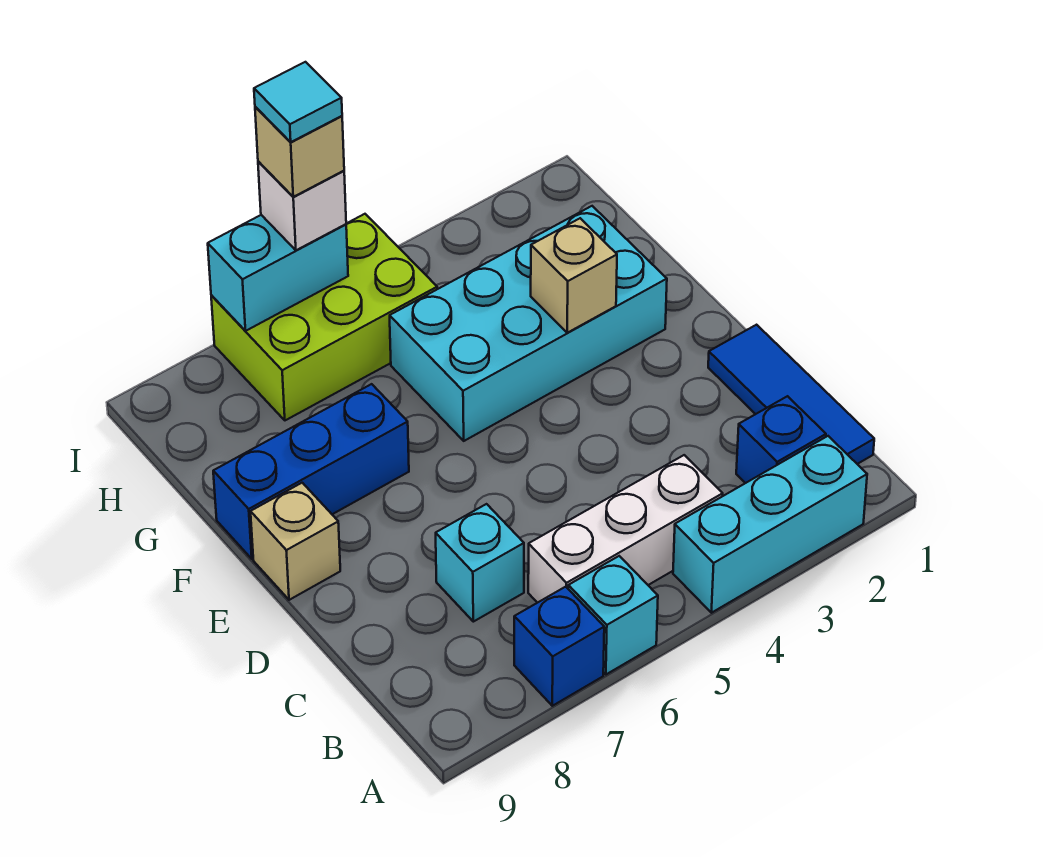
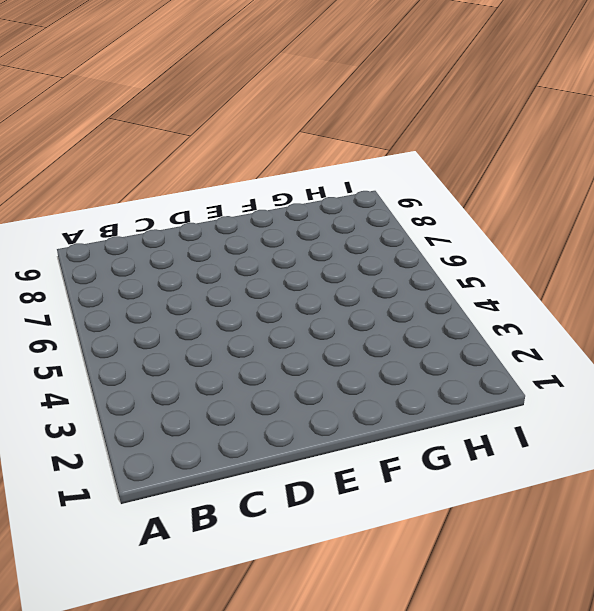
none -> cyan brick A2:A4 level 1
none -> cyan brick A6 level 1
none -> blue brick A7 level 1

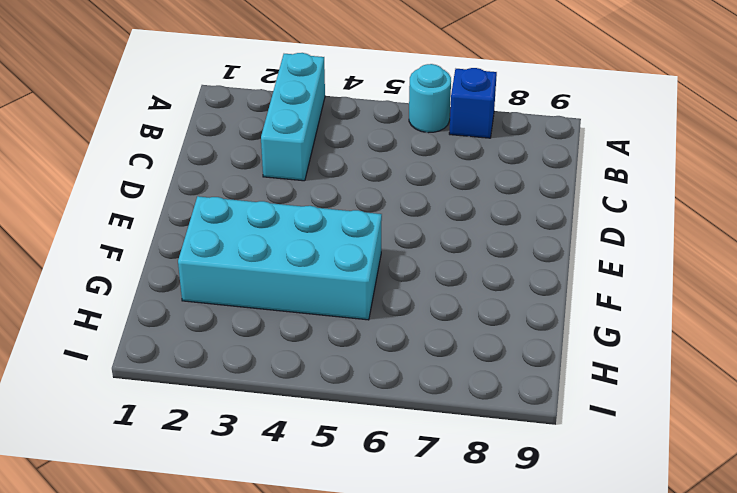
cyan brick A3:C3 level 1 -> cyan brick A2:A4 level 1
cyan round brick A6 level 1 -> cyan brick A6 level 1
none -> blue tile B1:D1 level 1
none -> blue brick B2 level 1
none -> white brick B4:B6 level 1

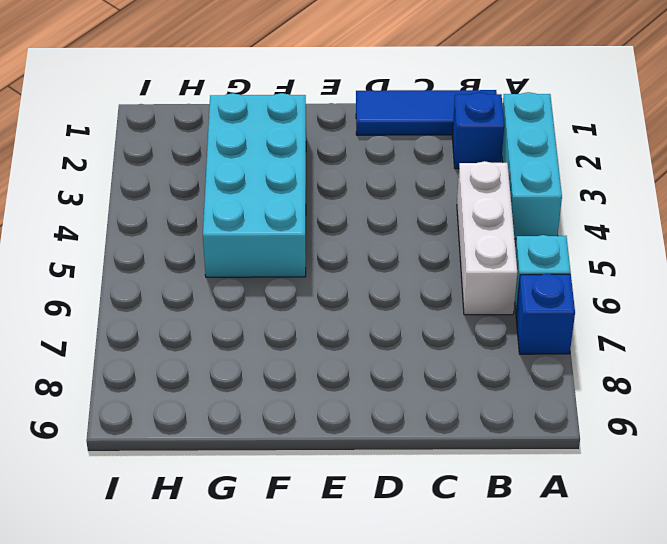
none -> cyan brick C7 level 1
none -> tan brick E9 level 1
none -> blue brick F7:F9 level 1

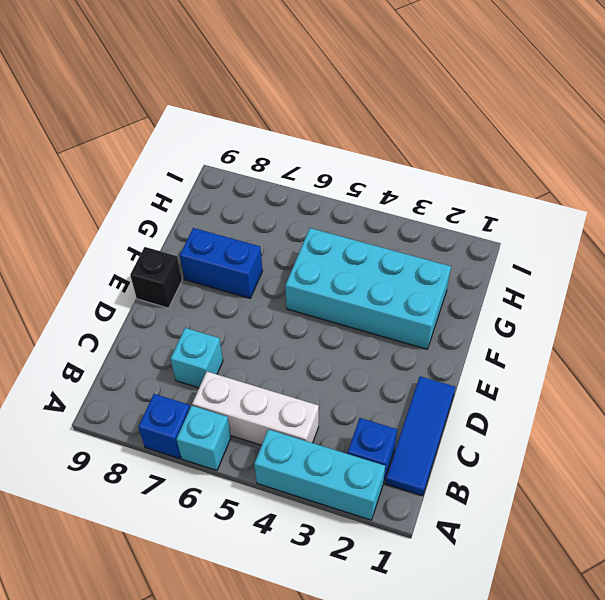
black brick E9 level 1 -> tan brick E9 level 1
blue brick F7:F8 level 1 -> blue brick F7:F9 level 1
none -> lime brick H5:I7 level 1
none -> tan brick F3 level 2
none -> cyan brick I6:I7 level 2

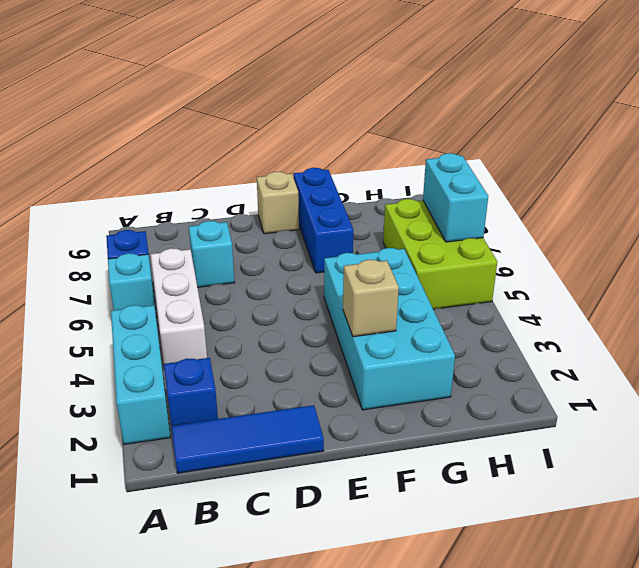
none -> white brick I6 level 3
none -> tan brick I6 level 4
none -> cyan tile I6 level 5

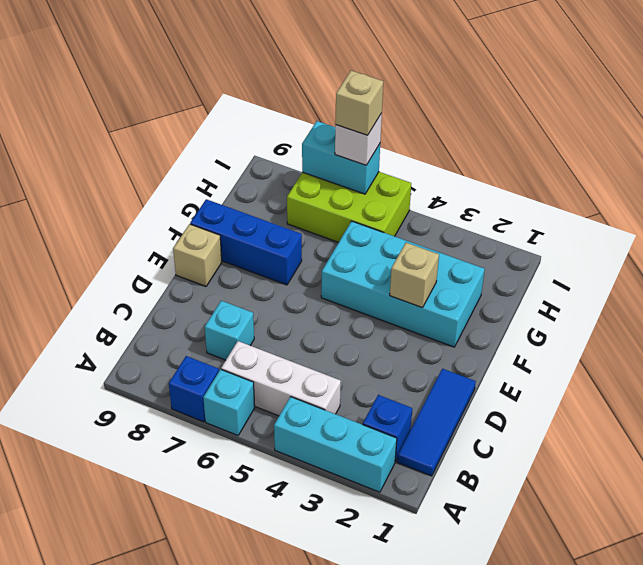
none -> cyan tile I6 level 5

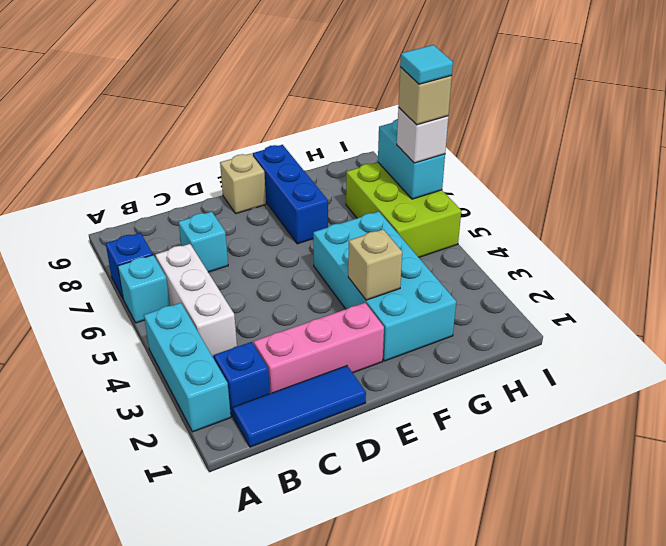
pink brick C2:E2 level 1 -> none

